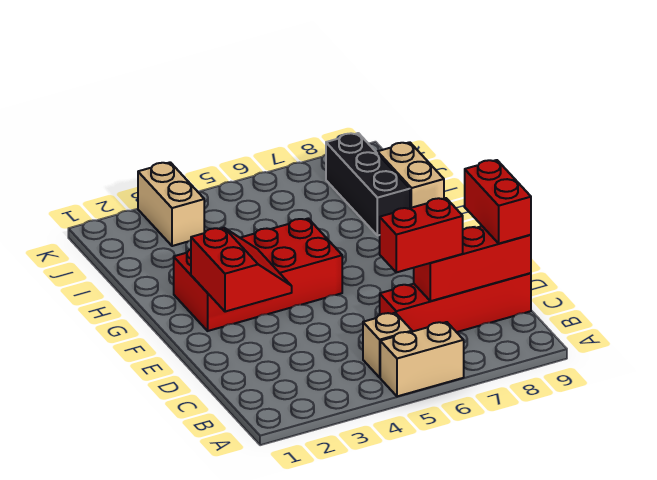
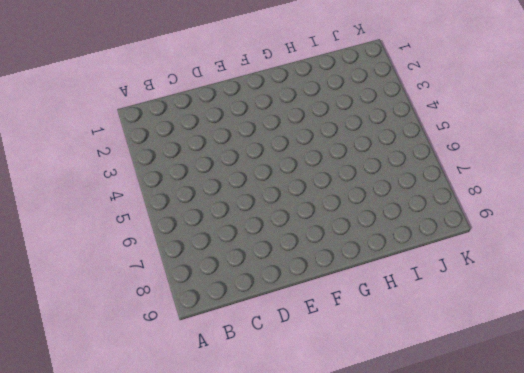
none -> tan brick A5:A6 level 1
none -> tan brick B5 level 1

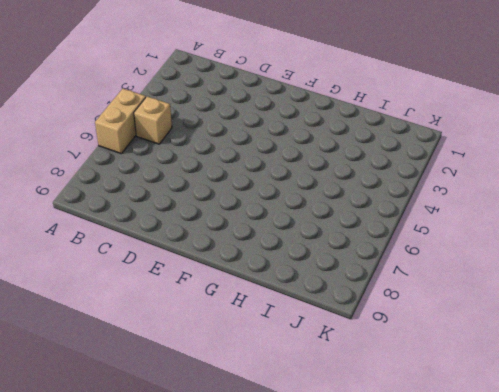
none -> red brick C6:C9 level 1
none -> red brick F2:G5 level 1

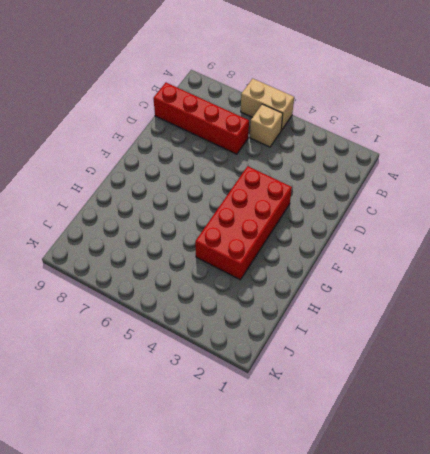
red brick E3:H4 level 1 -> red brick F2:G5 level 1
none -> black brick H8:J8 level 1
none -> tan brick H9:I9 level 1

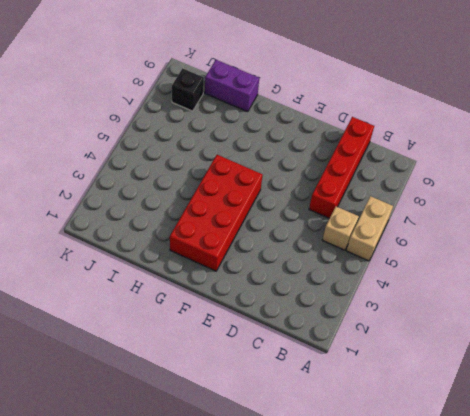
purple brick H9:I9 level 1 -> tan brick H9:I9 level 1
black brick J8 level 1 -> black brick H8:J8 level 1
none -> tan brick J3:K3 level 1
none -> red brick C7:C9 level 2

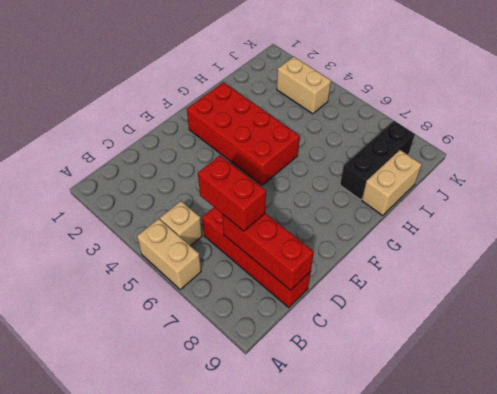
tan brick J3:J4 level 1 -> tan brick J3:K3 level 1
none -> red slope E2:F3 level 2 top 2
none -> red brick C9:D9 level 3

